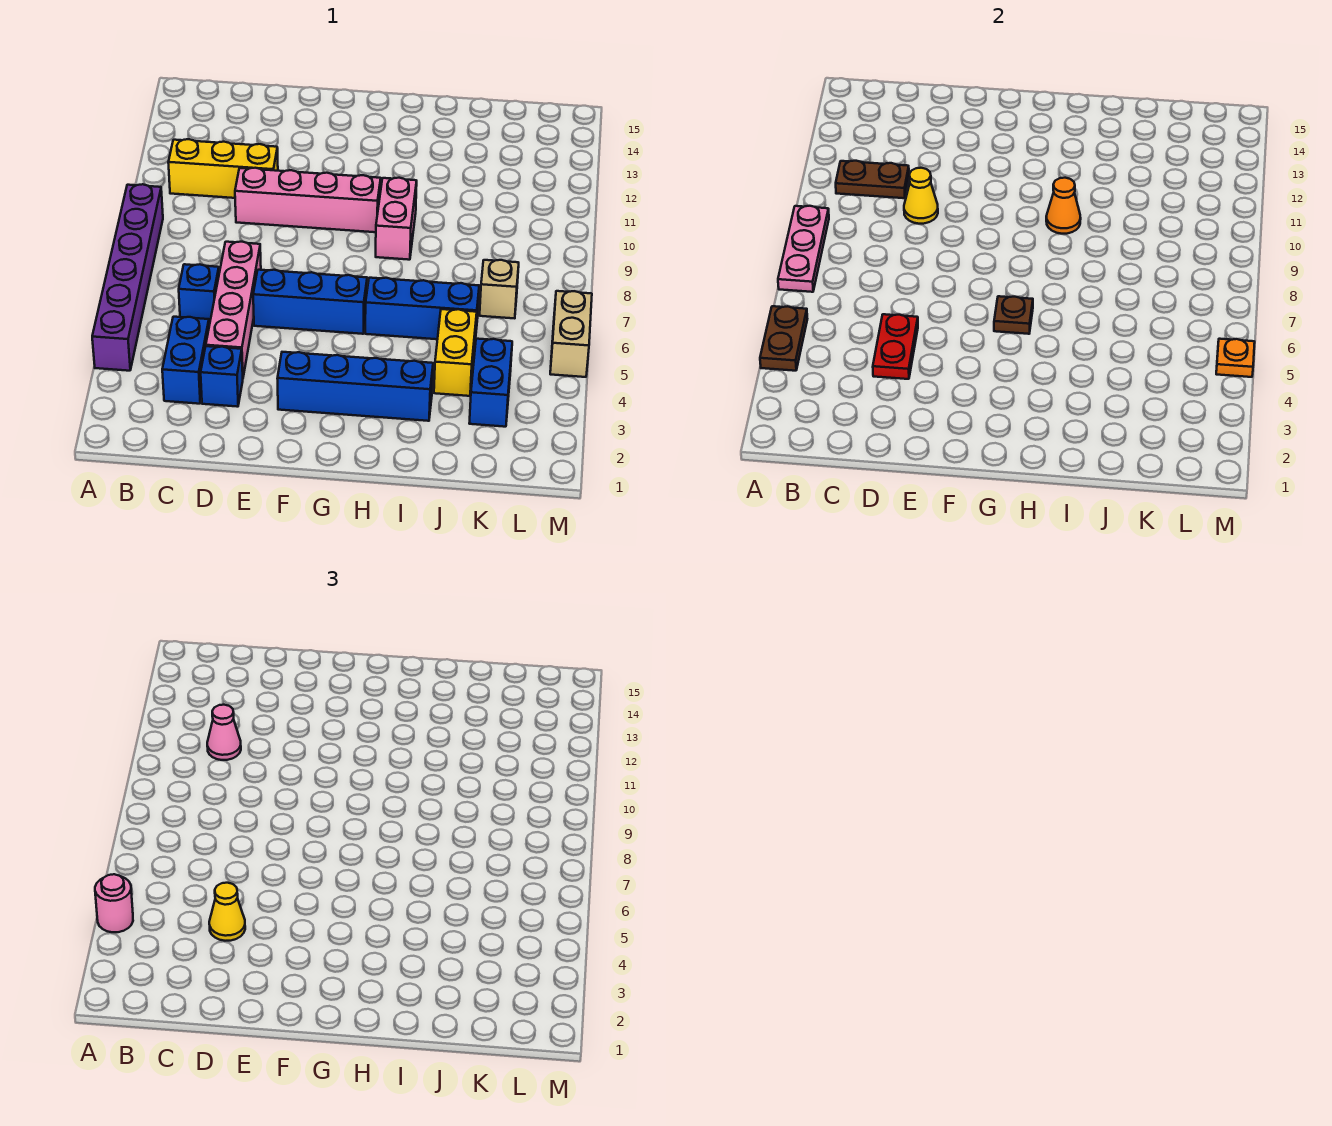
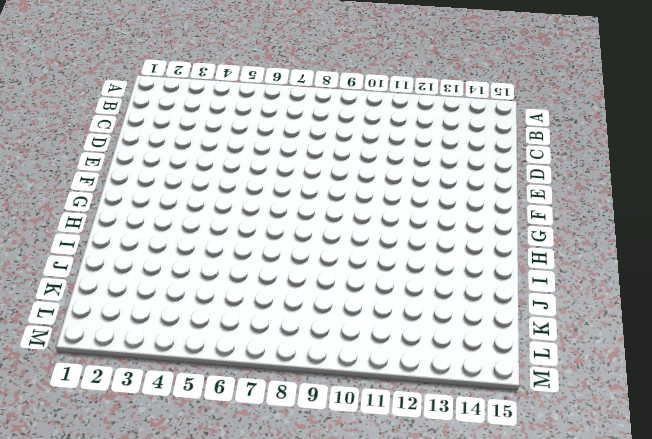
none -> purple brick A4:A9 level 1
none -> yellow brick B11:D11 level 1
none -> blue brick C3:C4 level 1

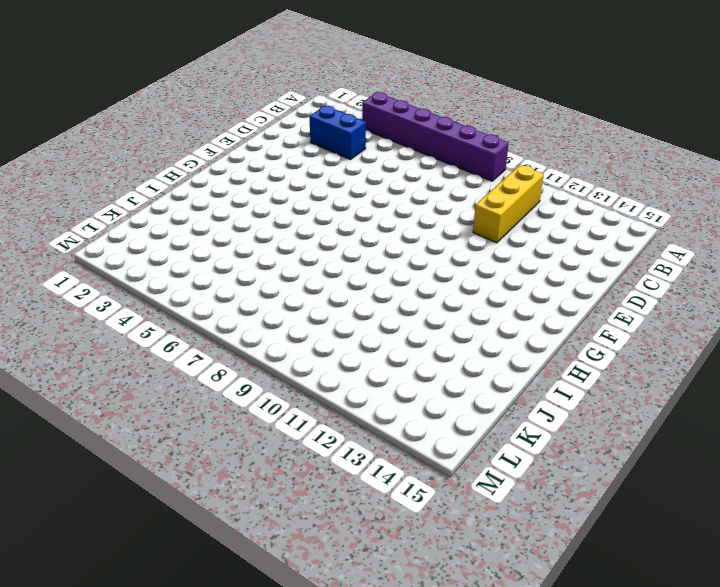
none -> blue brick C6 level 1
none -> blue brick D3 level 1
none -> pink brick D4:D7 level 1

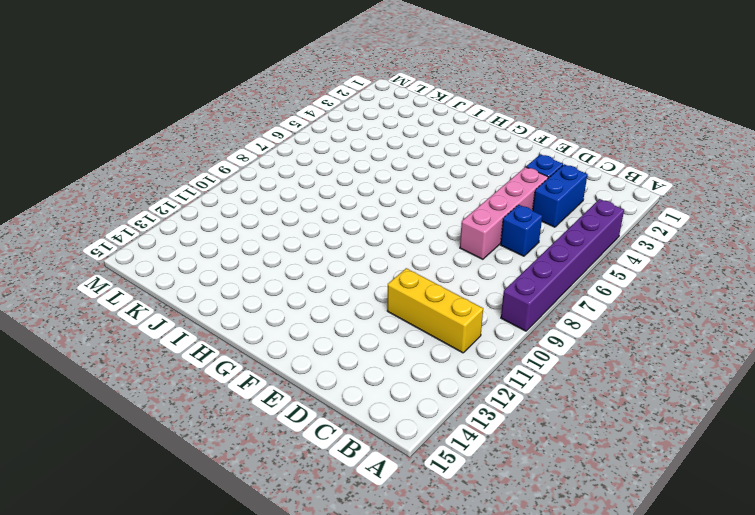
none -> pink brick D10:G10 level 1
none -> blue brick E6:G6 level 1
none -> blue brick F3:I3 level 1

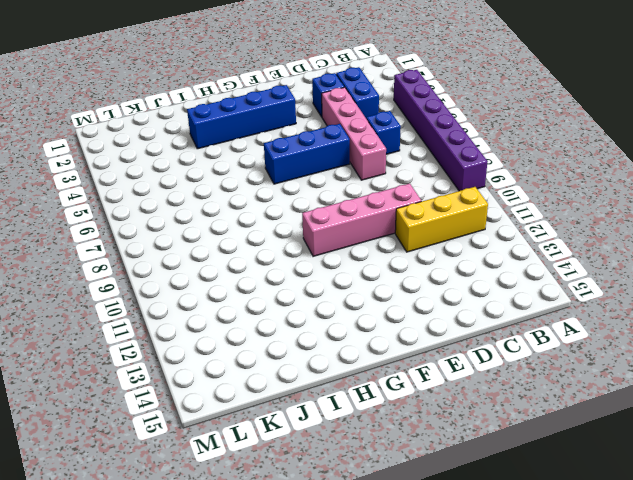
none -> blue brick H6:J6 level 1
none -> pink brick H9:H10 level 1
none -> yellow brick J4:J5 level 1

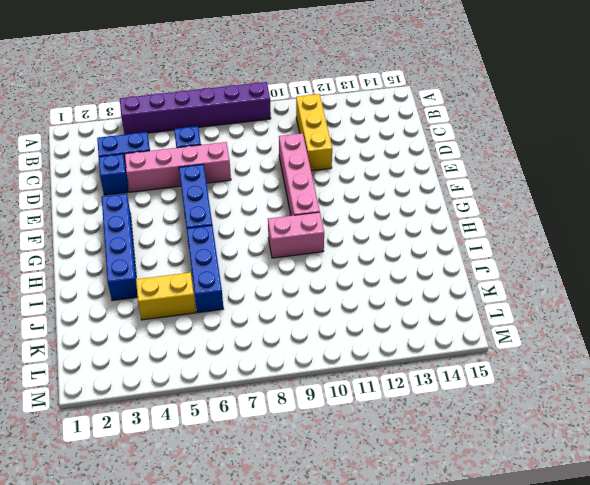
none -> blue brick K3:K4 level 1
none -> tan brick K7 level 1
none -> tan brick M5:M6 level 1

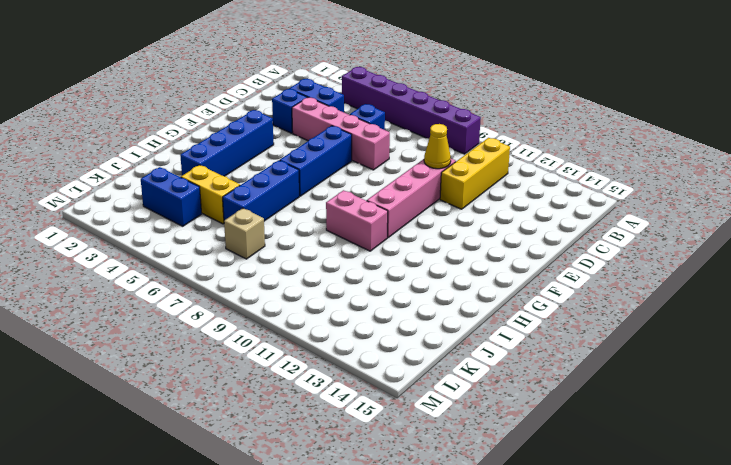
none -> tan brick M5:M6 level 1
none -> brown plate A4:A5 level 2
none -> pink plate A7:A9 level 2

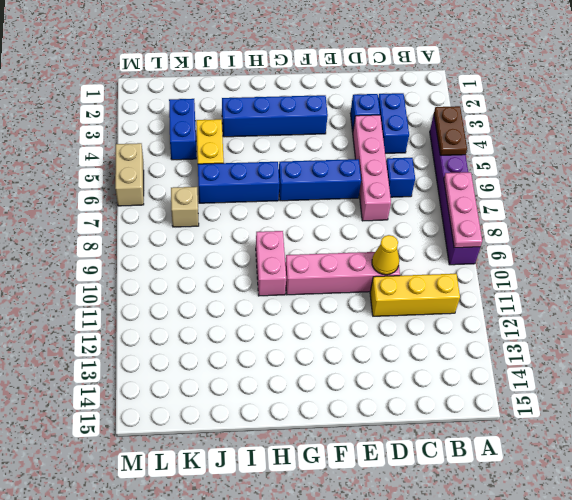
none -> brown plate B11:C11 level 2
none -> red plate D4:D5 level 2
none -> brown plate G6 level 2

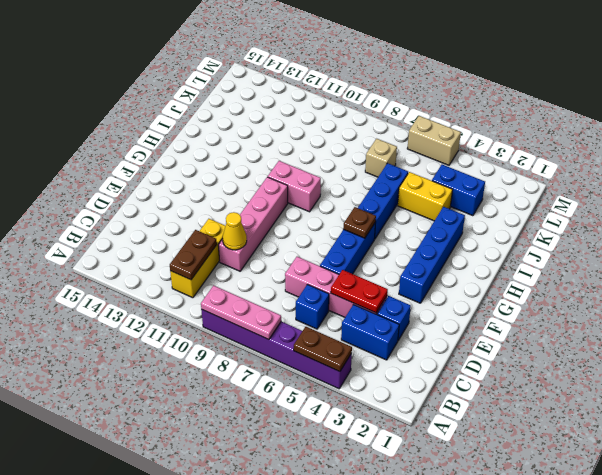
none -> orange cone H10 level 2
none -> orange plate M5 level 2
none -> pink round brick A4 level 3

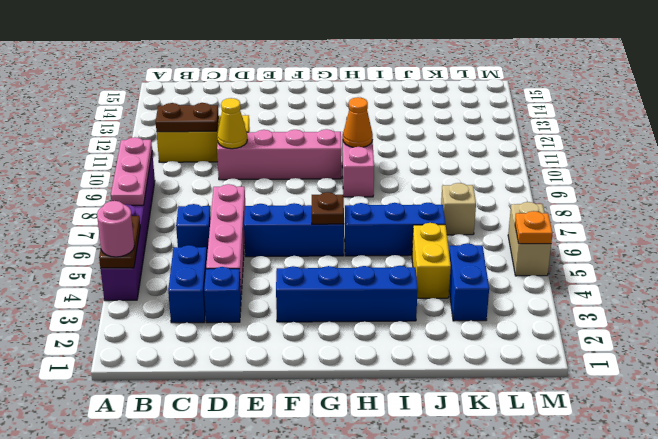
none -> red plate D4:D5 level 2
none -> pink cone C11 level 3
none -> yellow cone D4 level 3

